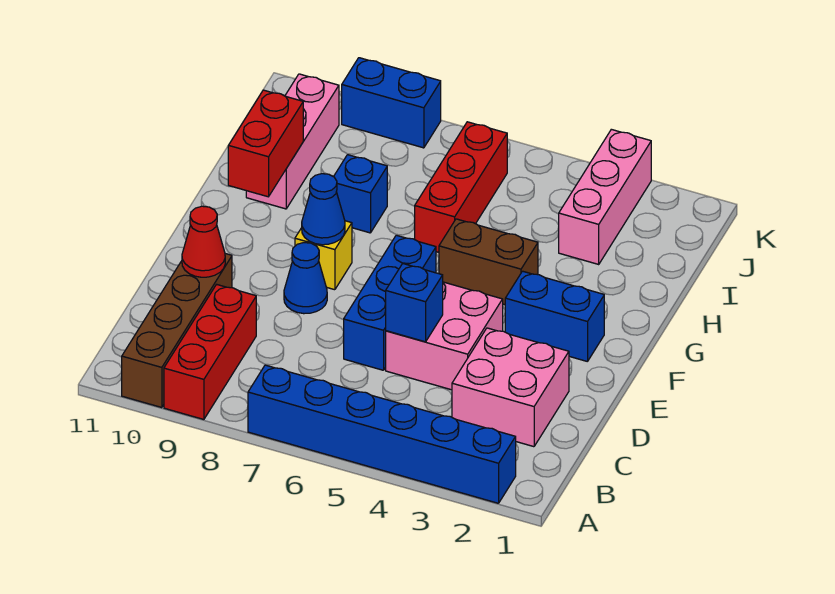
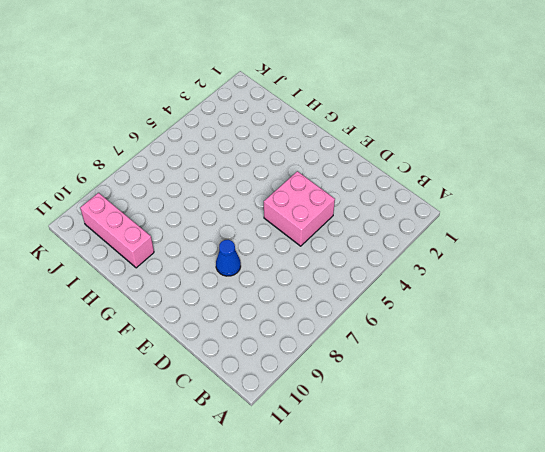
none -> blue brick A2:A7 level 1
none -> red brick A9:C9 level 1
none -> brown brick A10:D10 level 1

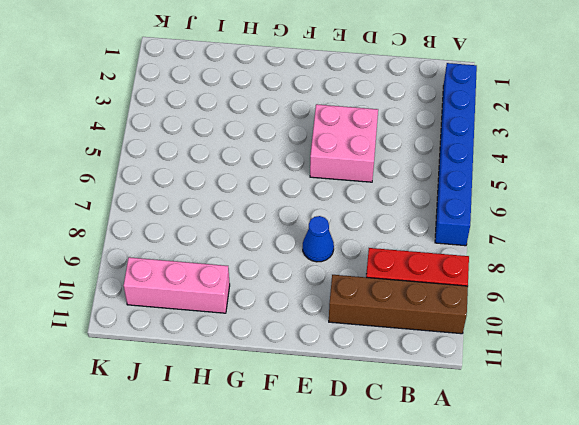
none -> pink brick C2:D3 level 1
none -> blue brick D6:F6 level 1
none -> blue brick F2:F3 level 1

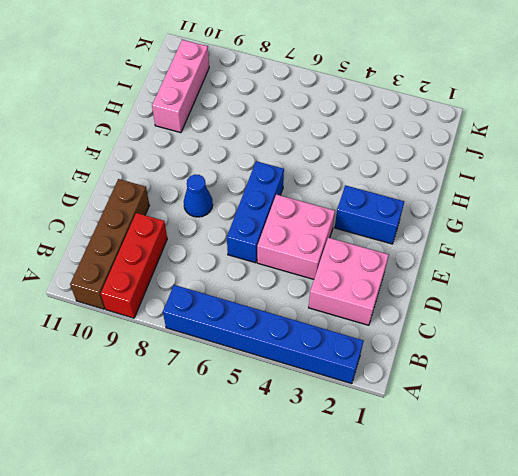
none -> yellow brick F8 level 1
none -> brown brick G4:G5 level 1
none -> red brick H6:J6 level 1

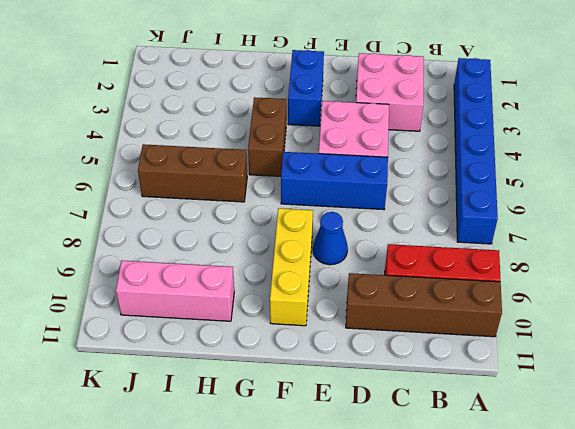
yellow brick F8:F10 level 1 -> yellow brick F8 level 1
brown brick H6:J6 level 1 -> red brick H6:J6 level 1
none -> blue brick H8 level 1
none -> pink brick I3:K3 level 1
none -> blue brick K8:K9 level 1

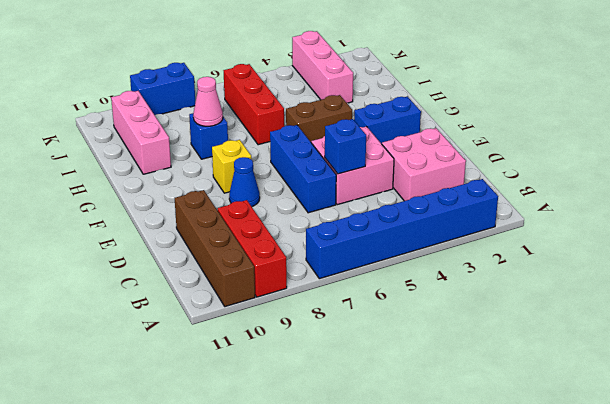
pink cone H8 level 2 -> none
none -> red cone D10 level 2
none -> blue cone F8 level 2
none -> red brick G10:H10 level 2

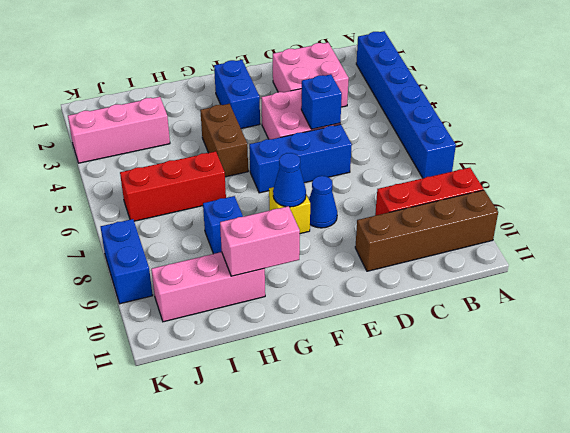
pink brick G10:H10 level 2 -> red brick G10:H10 level 2
none -> red cone D10 level 2

